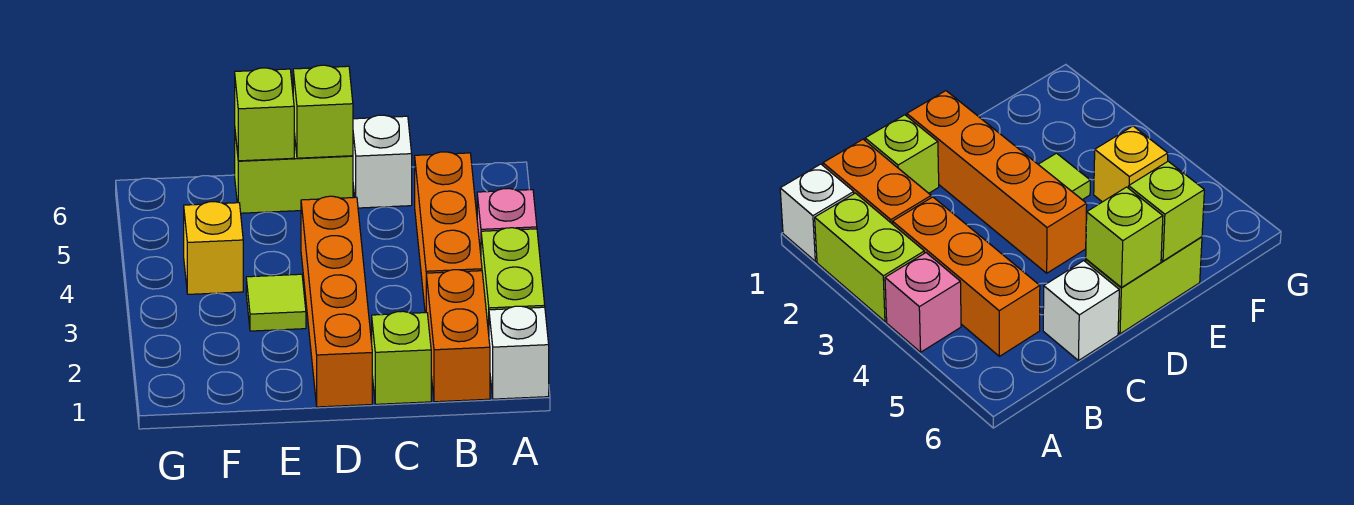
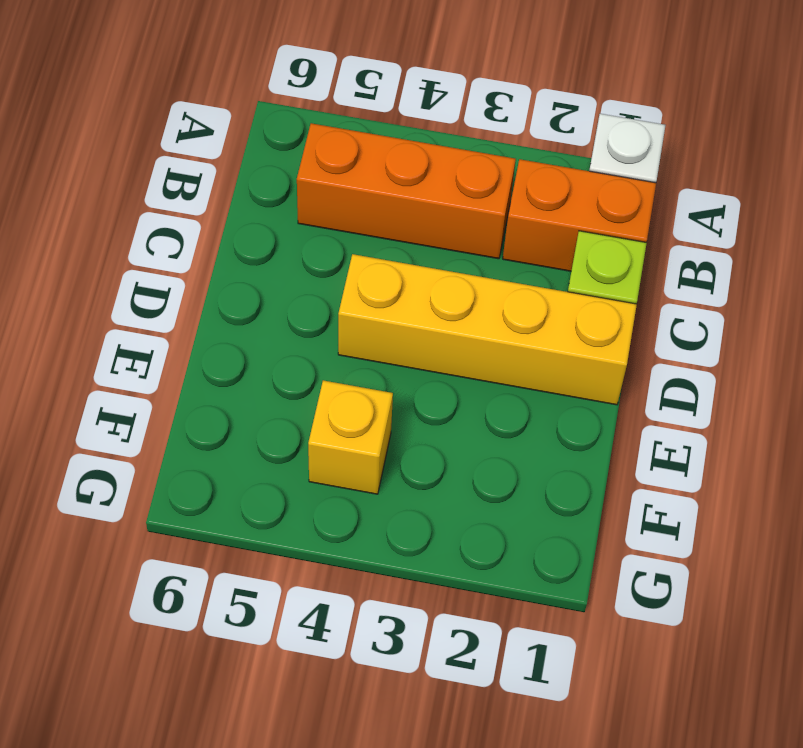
yellow brick D1:D4 level 1 -> orange brick D1:D4 level 1
none -> lime brick A2:A3 level 1
none -> pink brick A4 level 1
none -> white brick C6 level 1

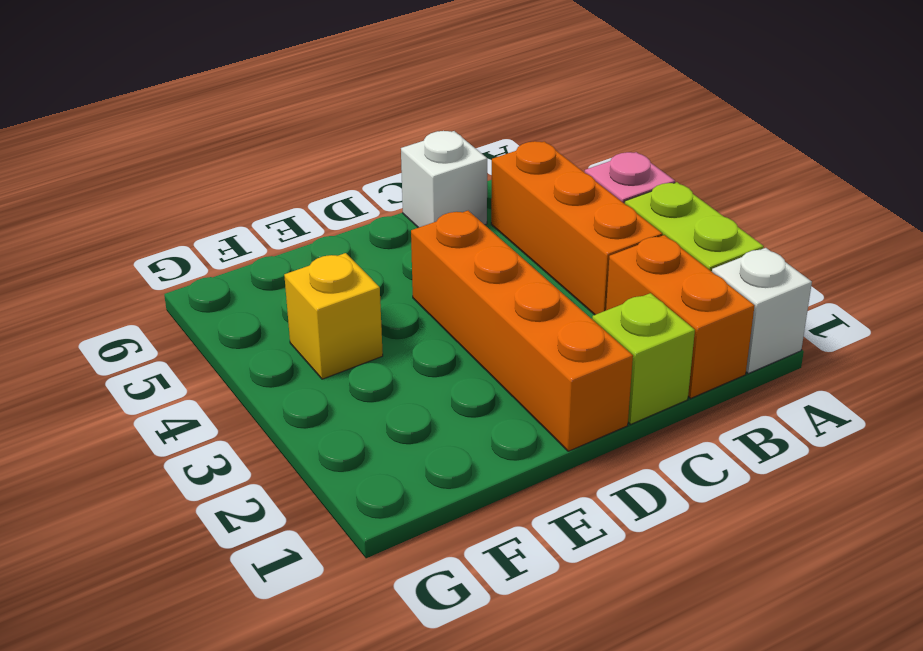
none -> lime brick D6:E6 level 1
none -> lime tile E3 level 1
none -> lime brick D6 level 2

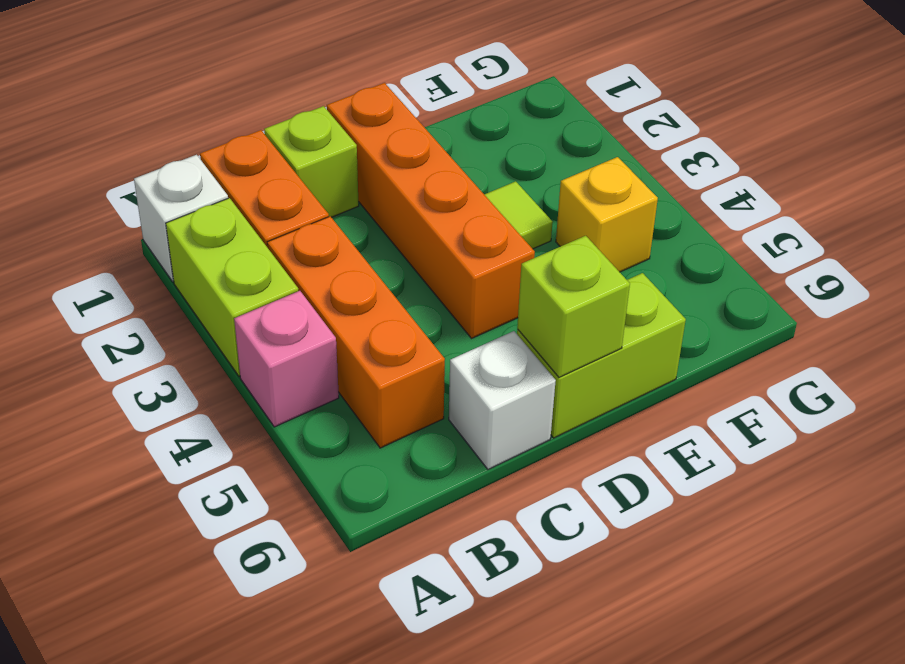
none -> lime brick E6 level 2

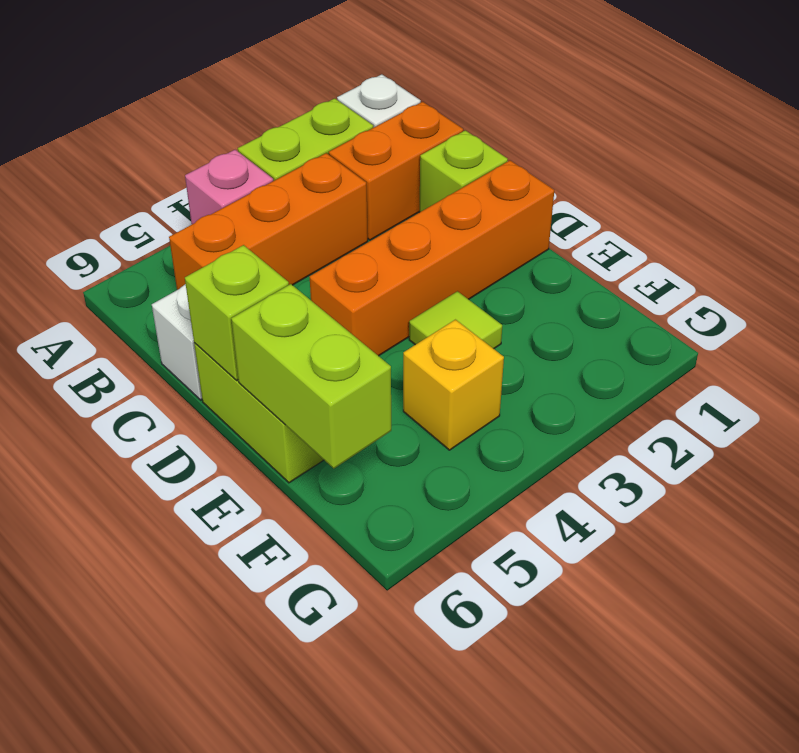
lime brick E6:F6 level 2 -> lime brick E6 level 2

